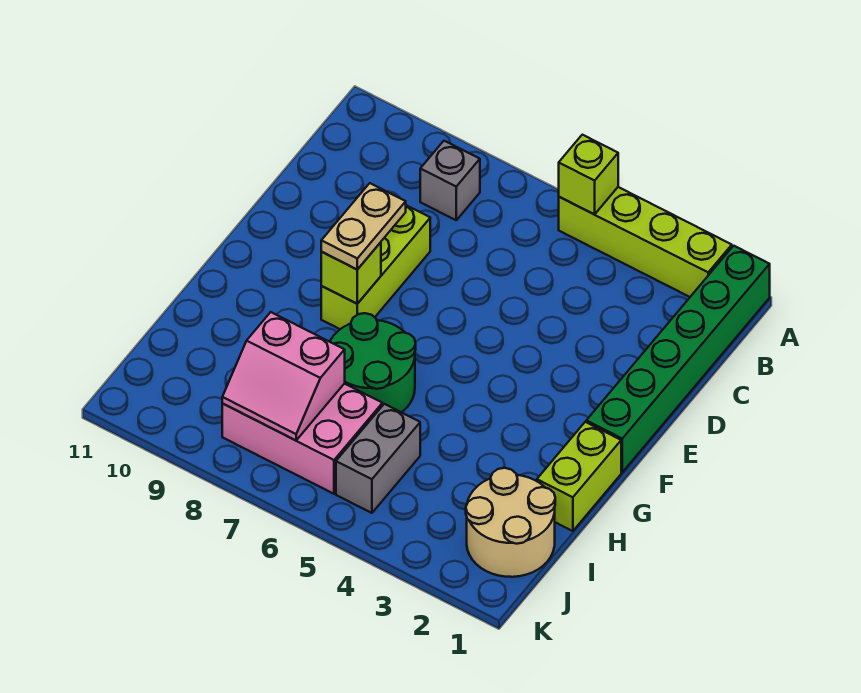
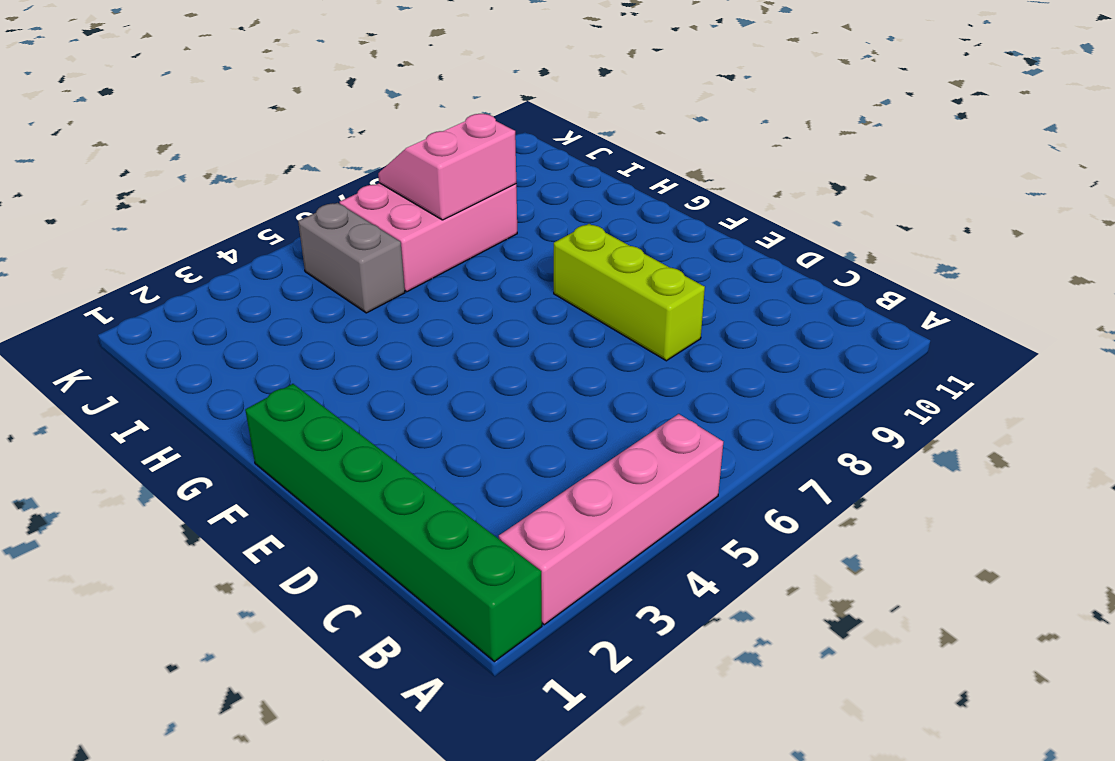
pink brick A2:A5 level 1 -> lime brick A2:A5 level 1
none -> grey brick B8 level 1
none -> lime brick G1:H1 level 1
none -> green round brick G6:H7 level 1

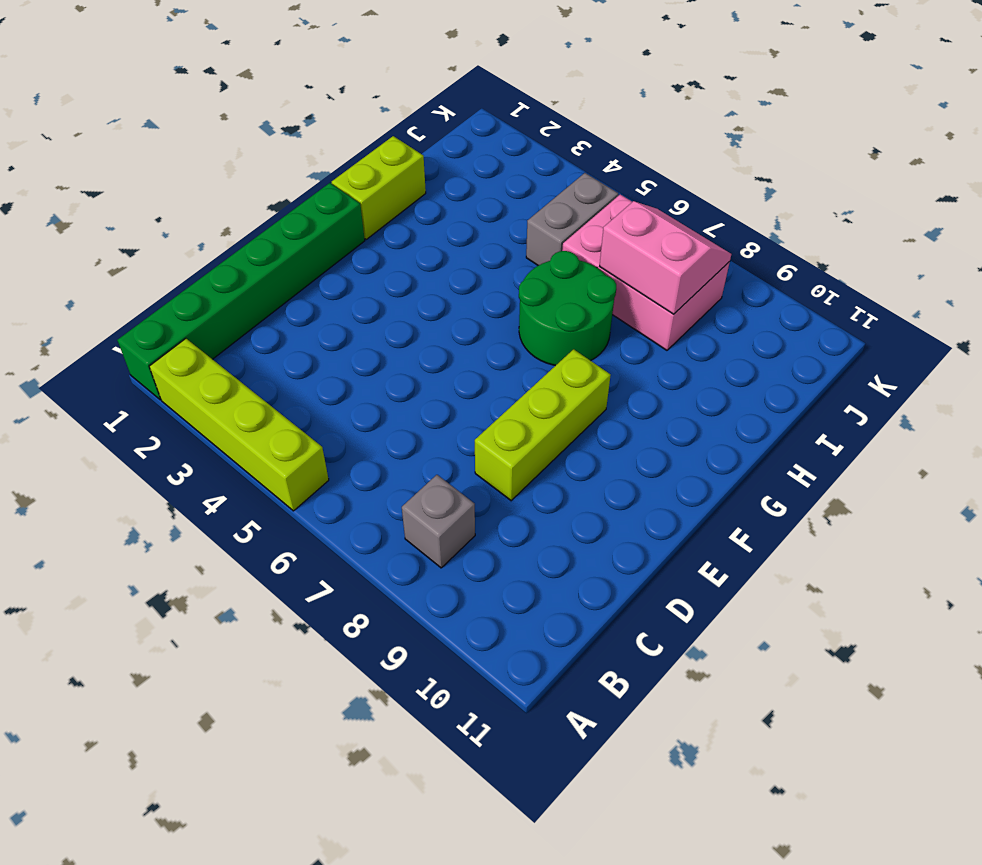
none -> tan round brick I1:J2 level 1
none -> lime brick A5 level 2
none -> lime brick F8 level 2

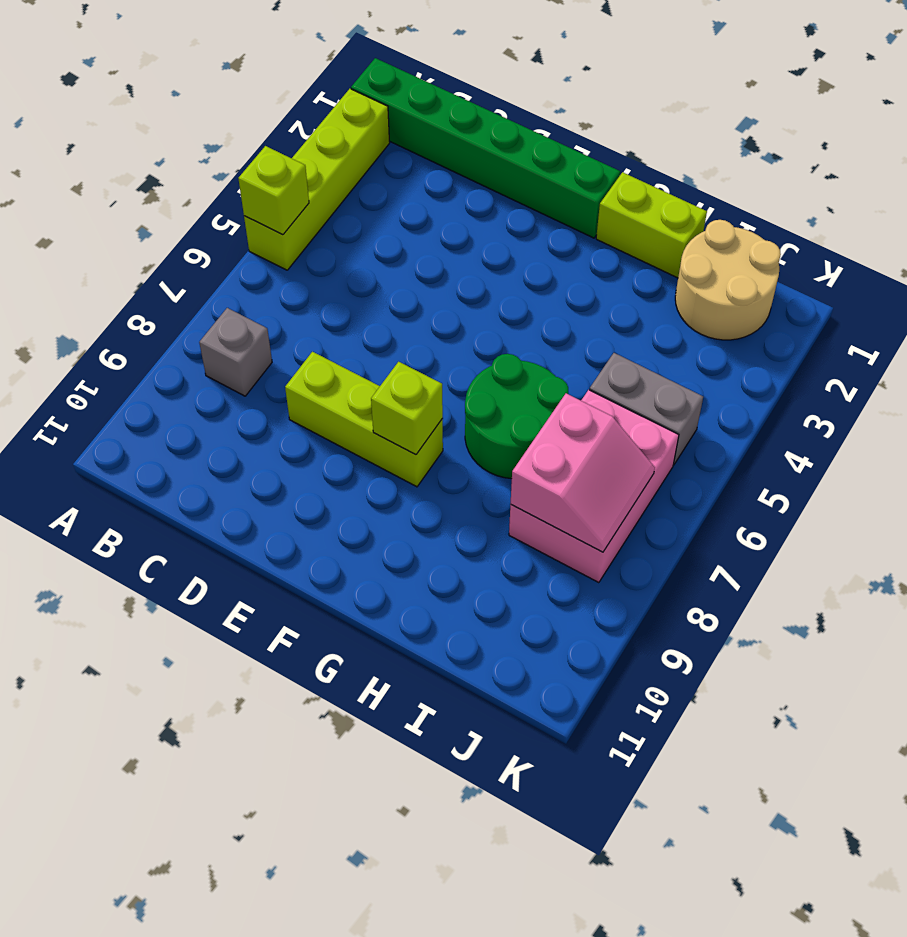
none -> tan plate E8:F8 level 3

